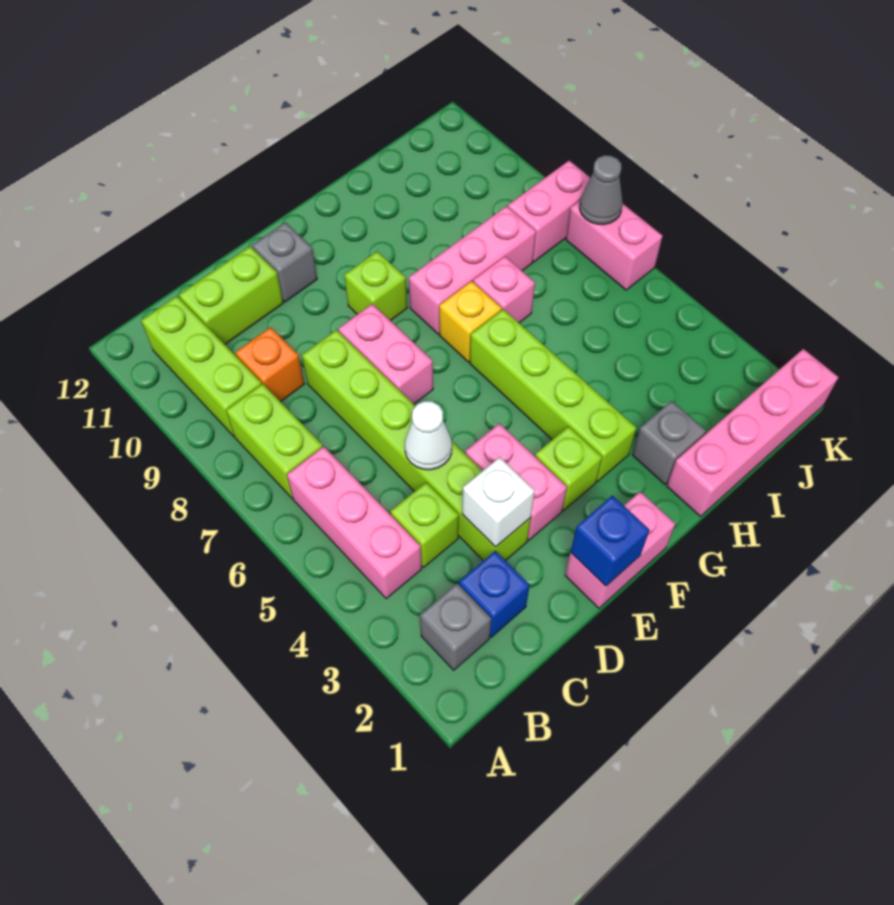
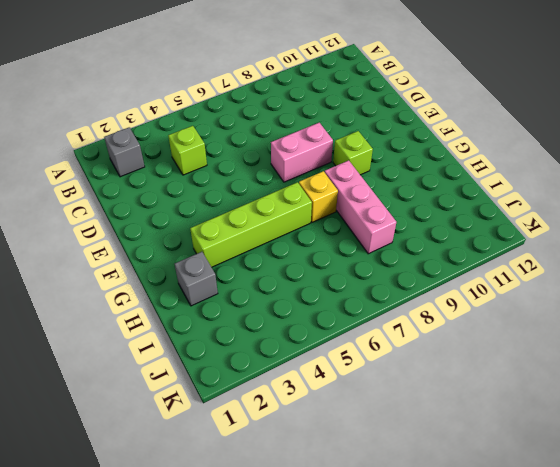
none -> pink brick B4:B6 level 1
none -> lime brick B7:B8 level 1
none -> lime brick B9:B11 level 1

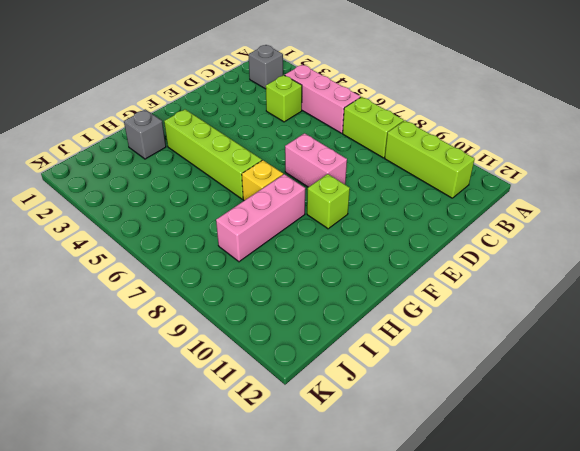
none -> blue brick C2 level 1
none -> orange brick C9 level 1
none -> lime brick C11:D11 level 1

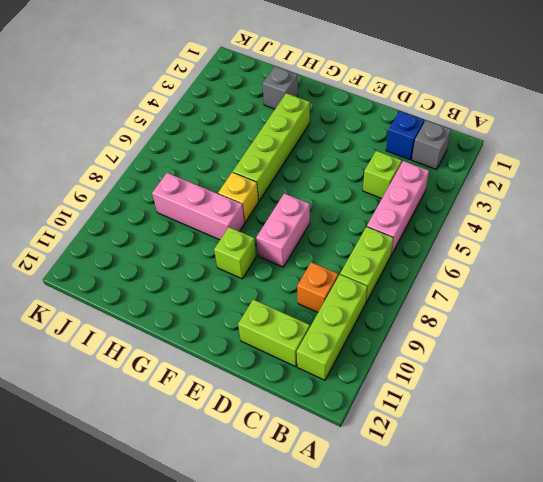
none -> lime brick D3:D8 level 1
none -> pink brick E1:F1 level 1
none -> pink brick E3:E4 level 1

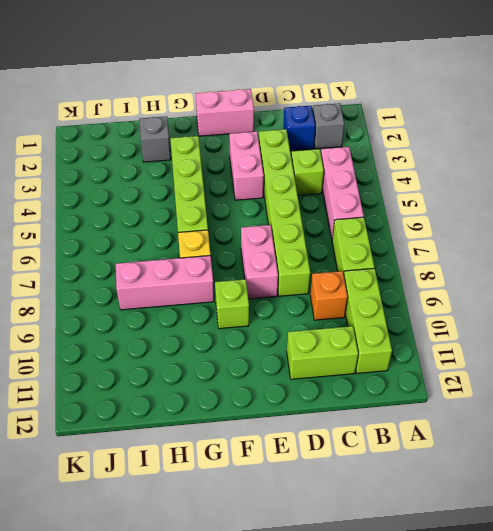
none -> grey brick E11 level 1
none -> lime brick F3 level 1
none -> pink brick H1:K1 level 1

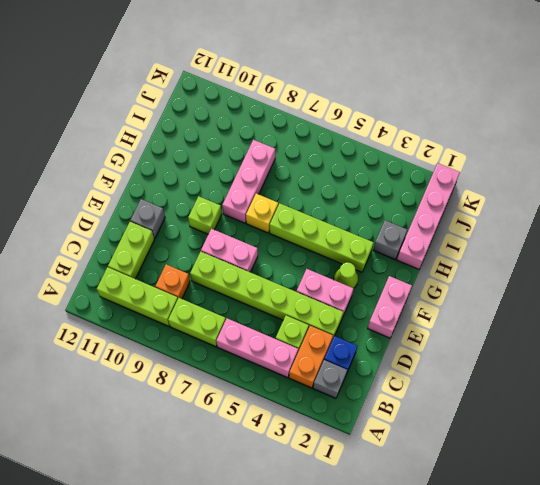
orange brick B3:C3 level 1 -> none
lime cone F3 level 1 -> lime brick F3 level 1
none -> pink brick H7 level 1
none -> pink brick J8:K8 level 1
none -> pink brick K6:K7 level 1

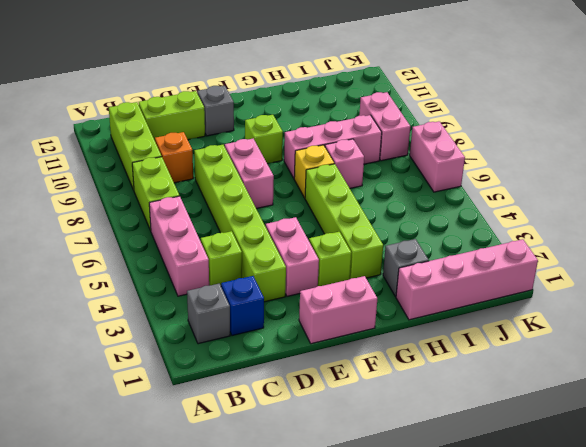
pink brick J8:J9 level 1 -> pink brick J8:K8 level 1
none -> white brick D3 level 2
none -> white cone D5 level 2
none -> blue brick E1 level 2

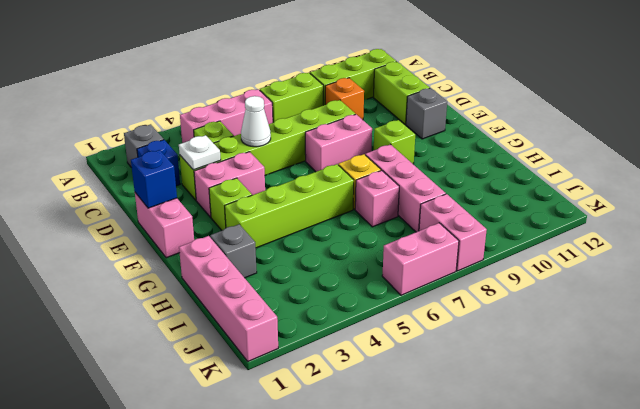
white plate D3 level 2 -> white brick D3 level 2
none -> grey cone K7 level 2

